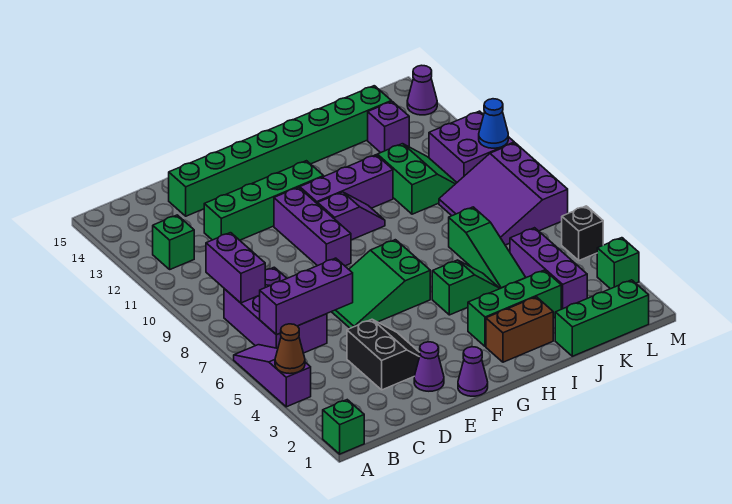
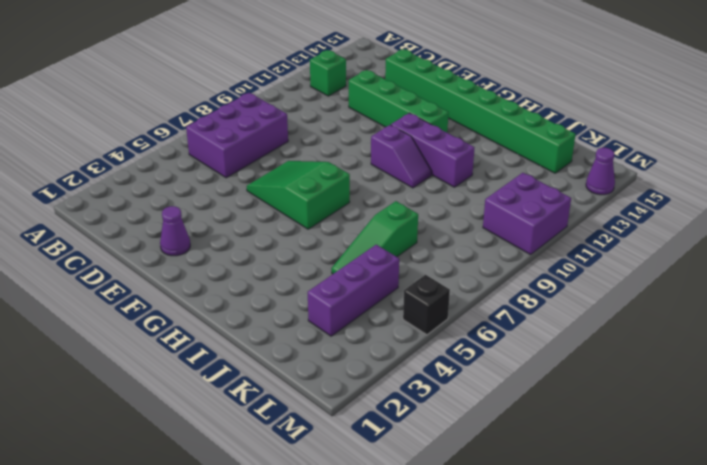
none -> green brick A1 level 1
none -> purple slope A4:A6 level 1 top 4
none -> black slope D3:E4 level 1 top D
none -> purple cone F1 level 1

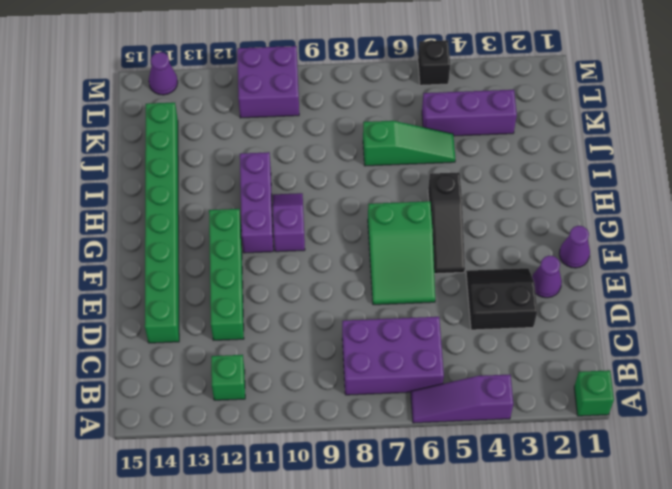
black slope F5:H5 level 1 top H -> green slope H5:I5 level 1 top H
none -> purple brick F9:F11 level 1
none -> brown brick H2:I2 level 1
none -> green brick H3:J3 level 1
none -> green brick J1:L1 level 1

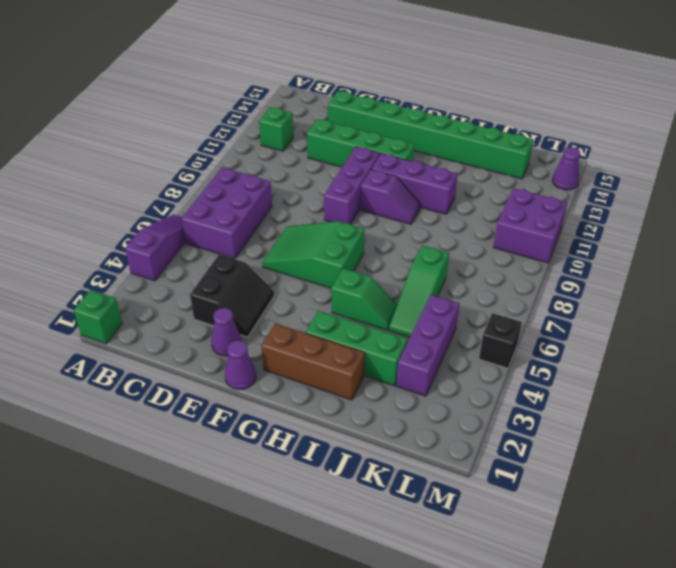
brown brick G2:I2 level 1 -> brown brick H2:I2 level 1
none -> green brick J1:L1 level 1
none -> green slope J10:K11 level 1 top J
none -> purple slope K7:M9 level 1 top M
none -> purple brick K13 level 1

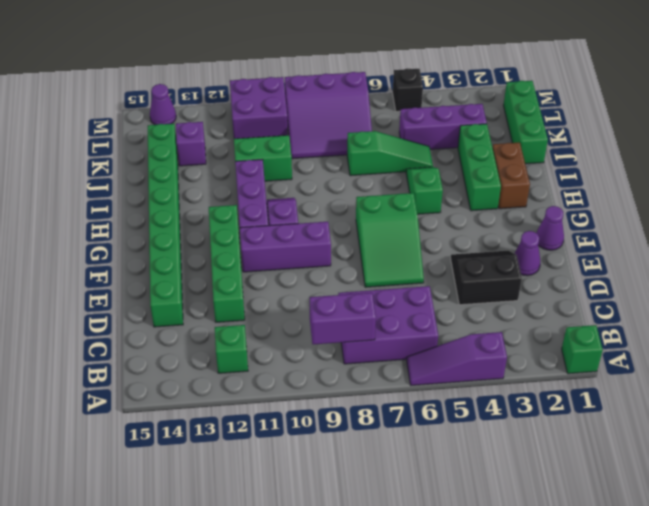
none -> green brick M3 level 1
none -> brown cone A4 level 2
none -> purple brick B6:D6 level 2
none -> blue cone M10 level 2

